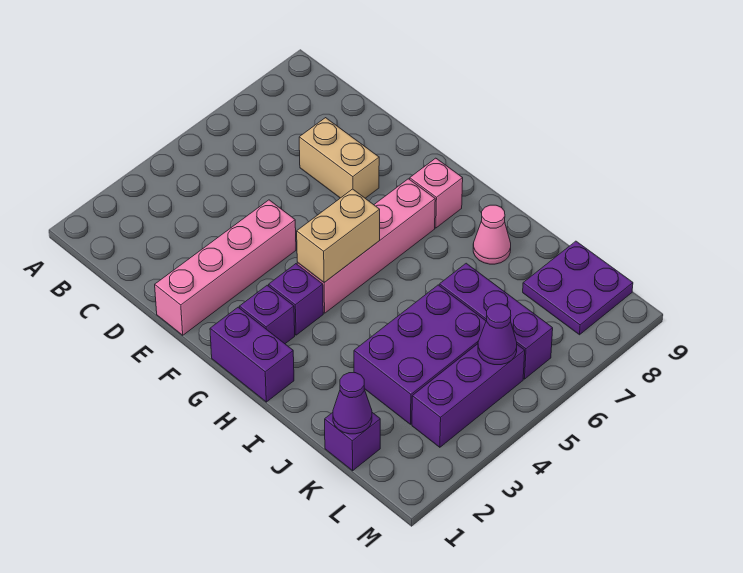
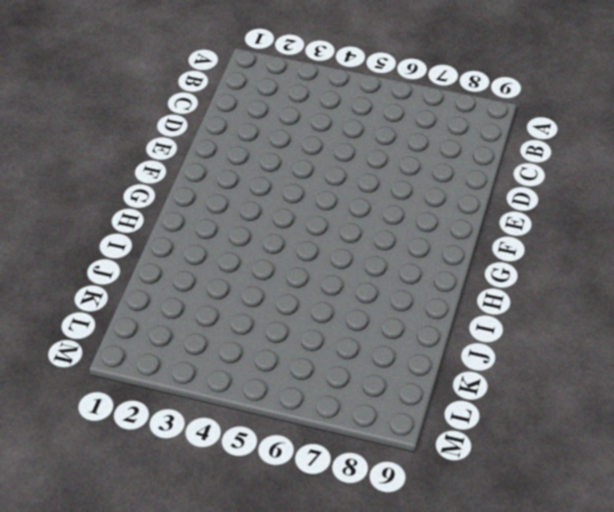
none -> tan brick D7:E7 level 1
none -> pink brick E1:E4 level 1
none -> purple brick G1:H1 level 1

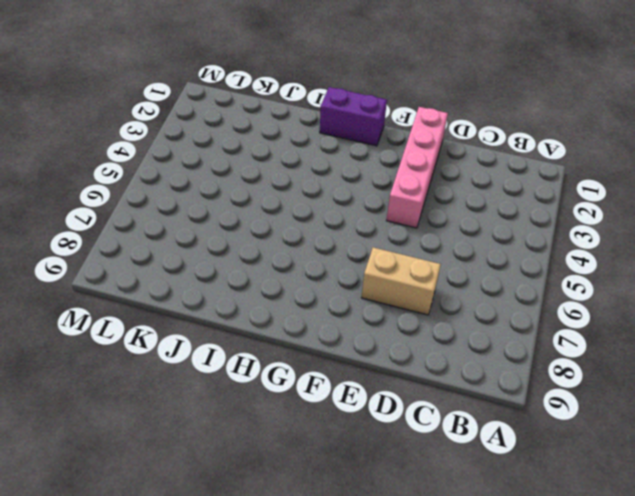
none -> purple brick G2 level 1
none -> purple brick G3 level 1
none -> pink brick G4:G7 level 1

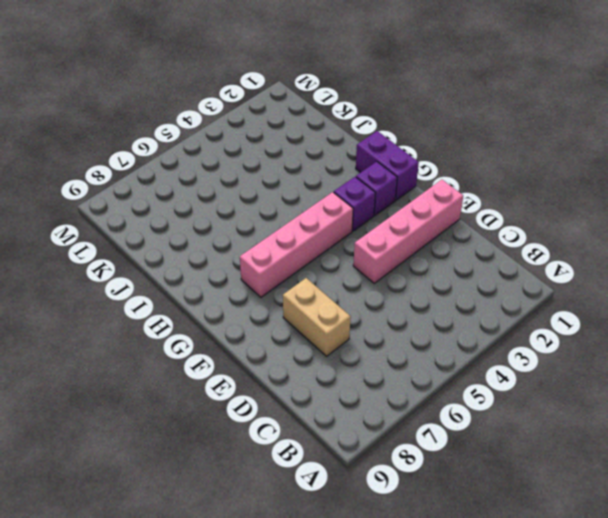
none -> pink brick G8 level 1
none -> pink cone I8 level 1
none -> purple brick J3:K5 level 1

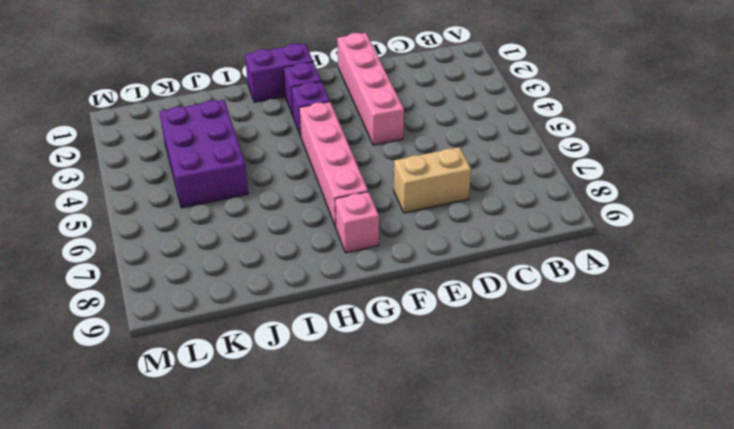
none -> pink cone I8 level 1
none -> purple brick J6:L6 level 1
none -> purple brick K1 level 1

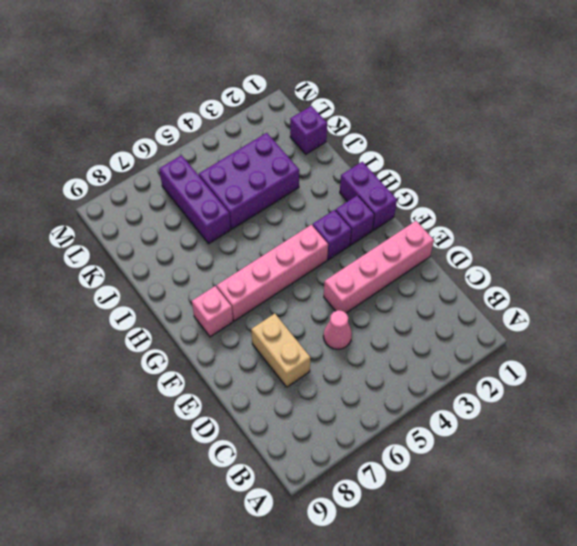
pink cone D5 level 1 -> pink cone I8 level 1
none -> purple plate K8:L9 level 1
none -> purple brick L3:L5 level 1
none -> tan brick G4:G5 level 2

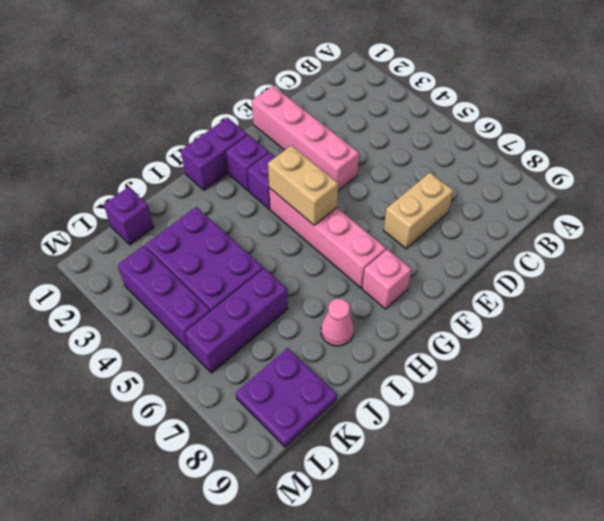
none -> purple cone K1 level 2
none -> purple cone L5 level 2

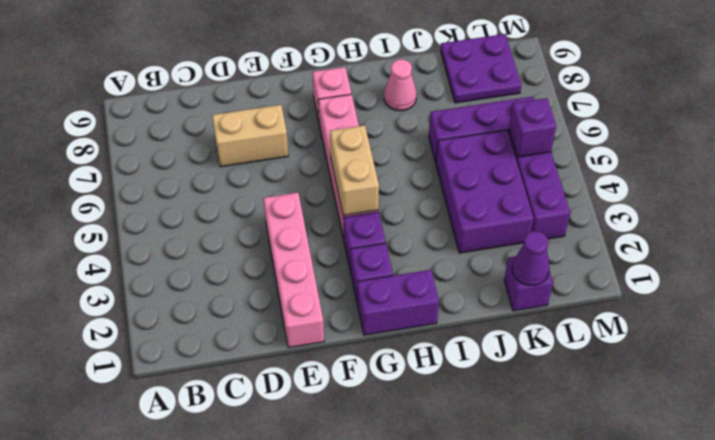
purple brick L5 level 2 -> purple cone L5 level 2

